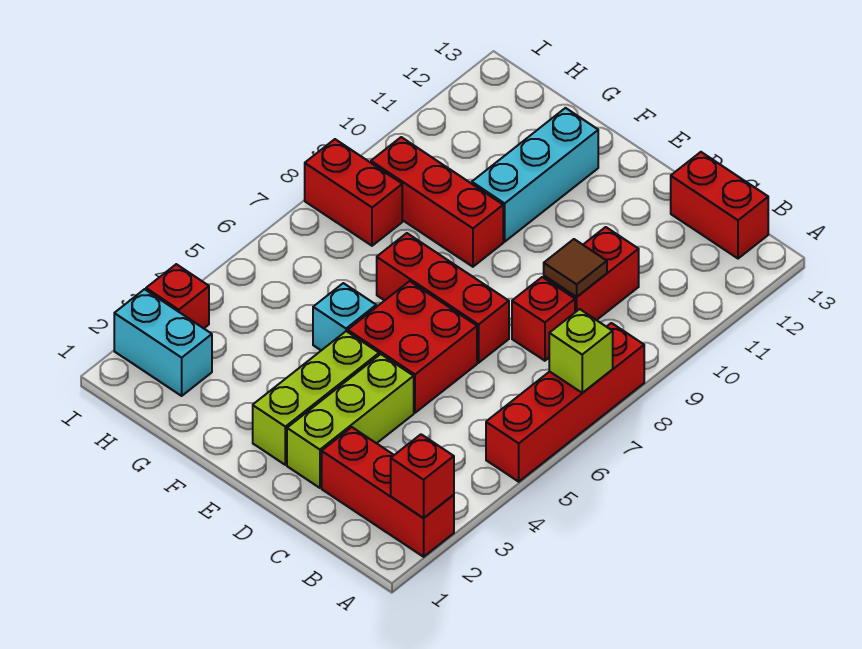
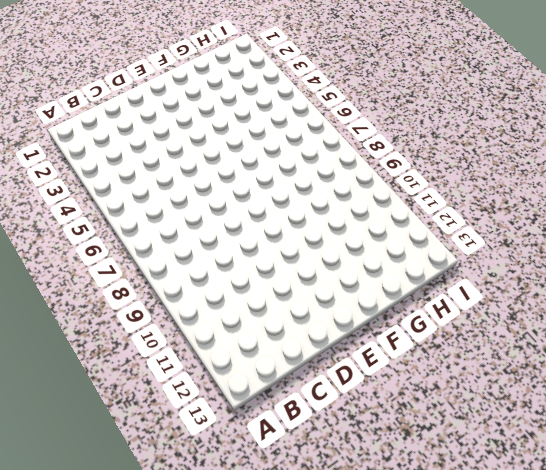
none -> red brick A2:C2 level 1
none -> red brick A5:A8 level 1
none -> red brick B13:C13 level 1

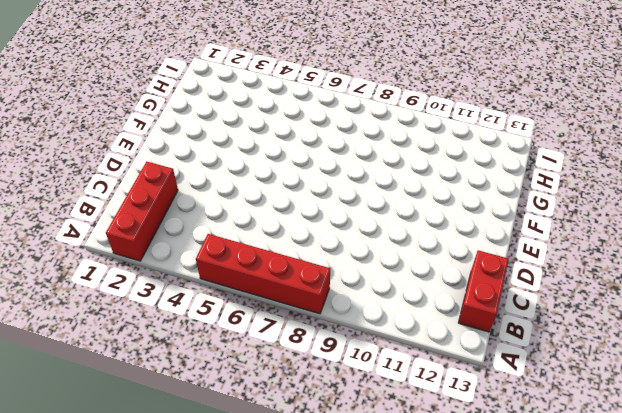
none -> red brick C8 level 1
none -> red brick C9:C10 level 1
none -> lime brick D2:D4 level 1

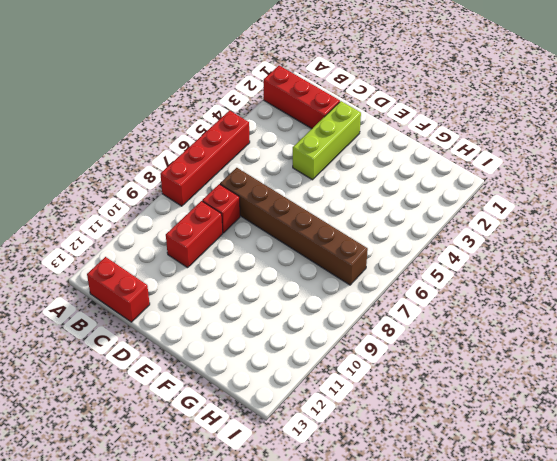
brown brick C7:H7 level 1 -> red brick D7:F7 level 1
none -> red brick D5:E6 level 1
none -> lime brick E2:E4 level 1
none -> cyan brick F5 level 1

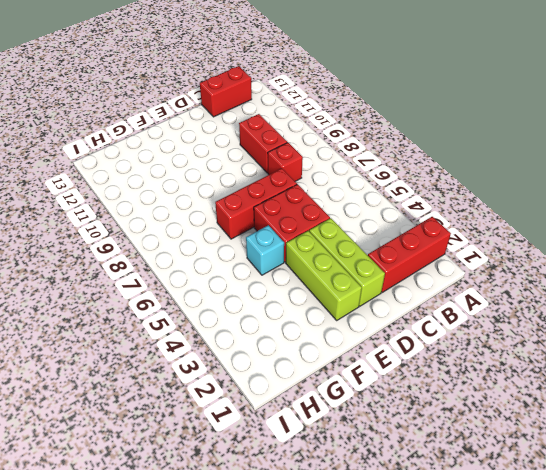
none -> red brick A5:A8 level 1
none -> red brick F9:H9 level 1
none -> cyan brick F10:F12 level 1

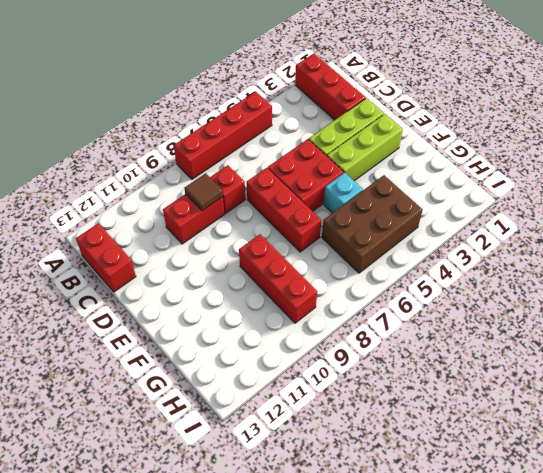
brown brick G4:H6 level 1 -> none
none -> cyan brick F10:F12 level 1
none -> cyan brick H2:I2 level 1
none -> red brick H8:I8 level 1

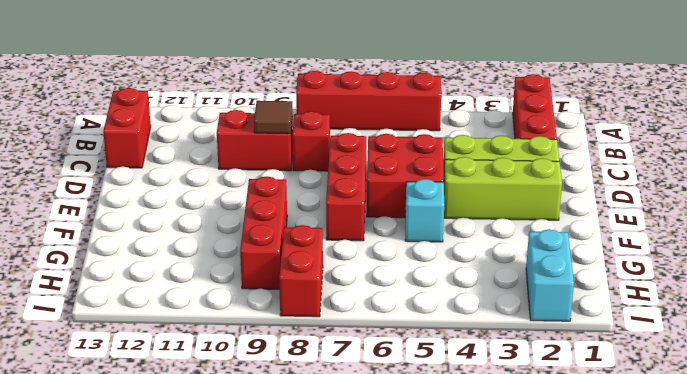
none -> cyan brick F10:F12 level 1
none -> red brick I3 level 1
none -> red brick A2 level 2

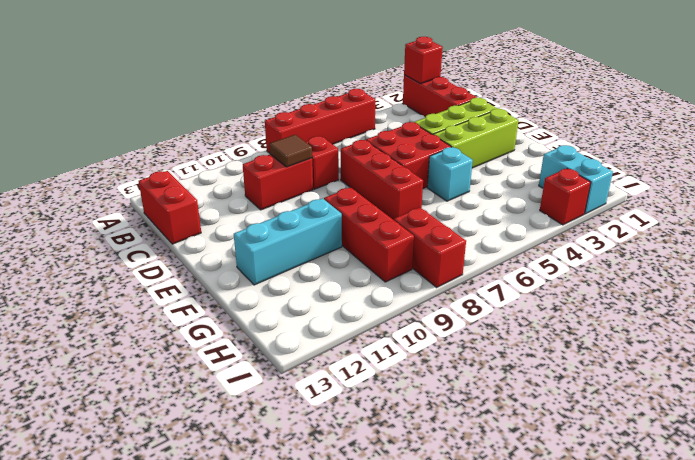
none -> lime brick A7 level 2

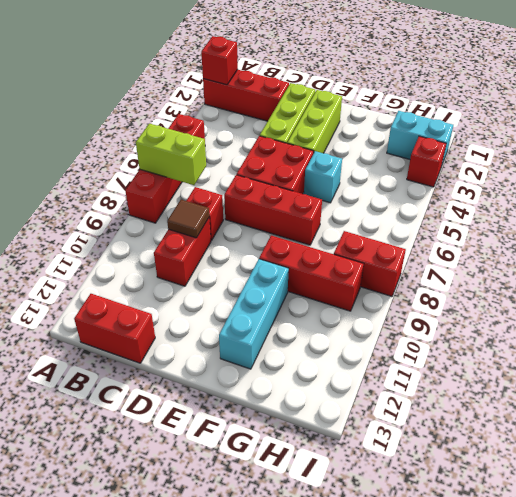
lime brick A7:B7 level 2 -> lime brick A7 level 2

